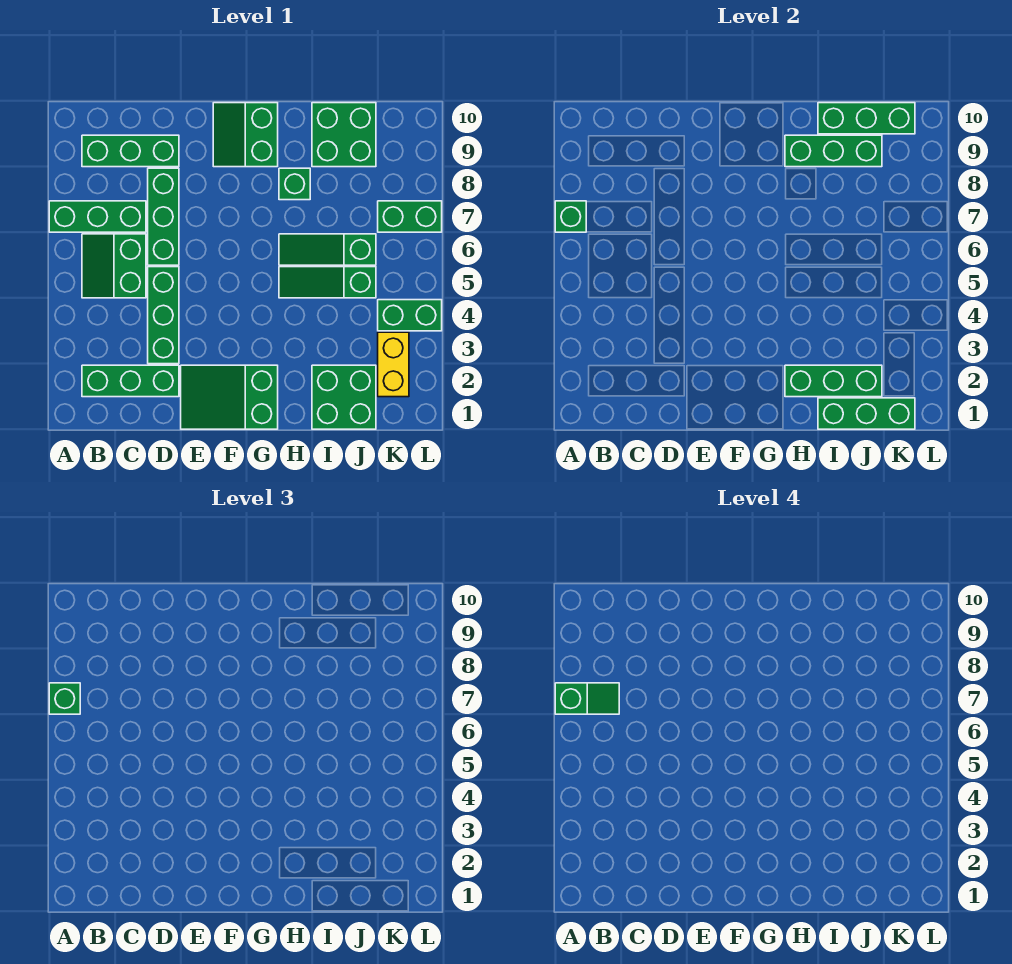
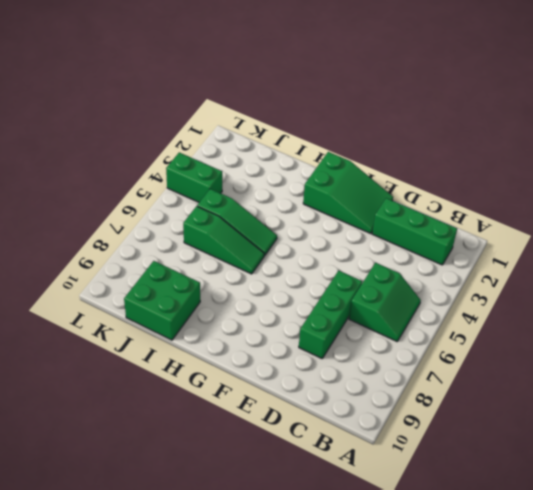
none -> green brick A7:C7 level 1
none -> green brick B9:D9 level 1
none -> green brick D3:D5 level 1

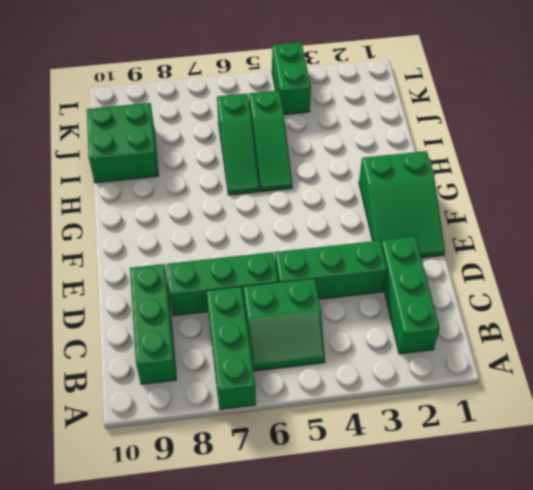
none -> green slope F9:G10 level 1 top G
none -> green brick H8 level 1
none -> green brick I1:J2 level 1

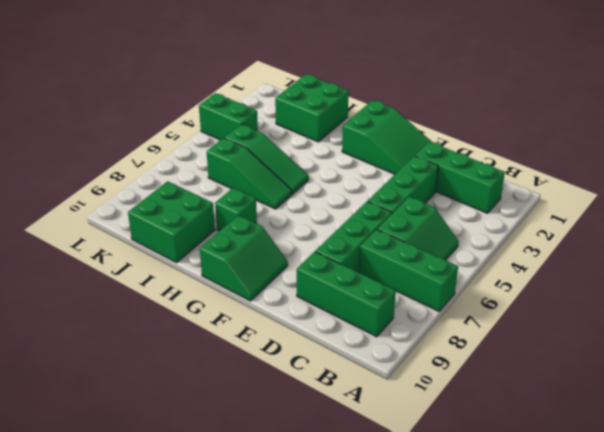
none -> yellow brick K2:K3 level 1
none -> green brick K7:L7 level 1
none -> green brick A7 level 2

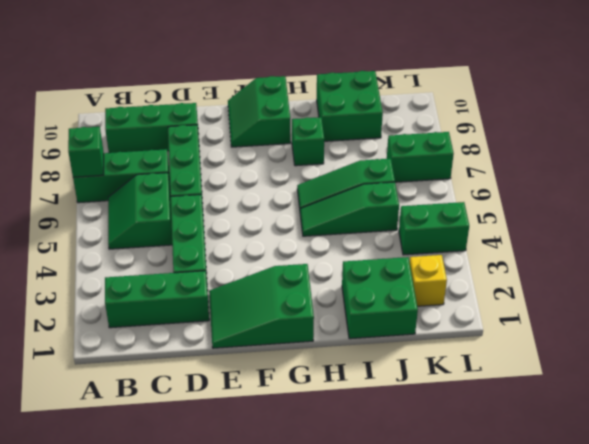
yellow brick K2 level 1 -> yellow brick K2:K3 level 1
none -> green brick H2:J2 level 2
none -> green brick H9:J9 level 2
none -> green brick I1:K1 level 2

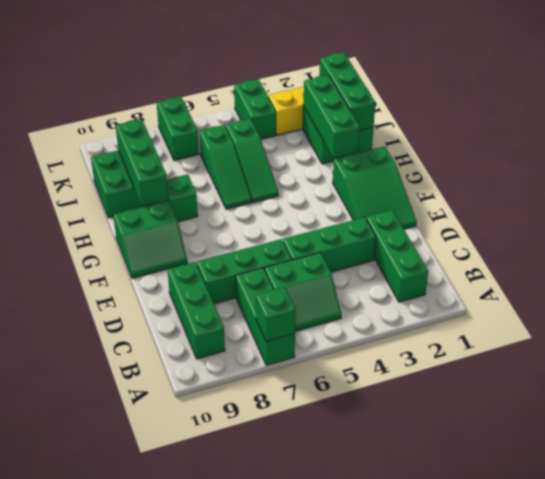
none -> green brick I10:K10 level 2
none -> green brick A7 level 3
none -> green slope A7:B7 level 4 top A

